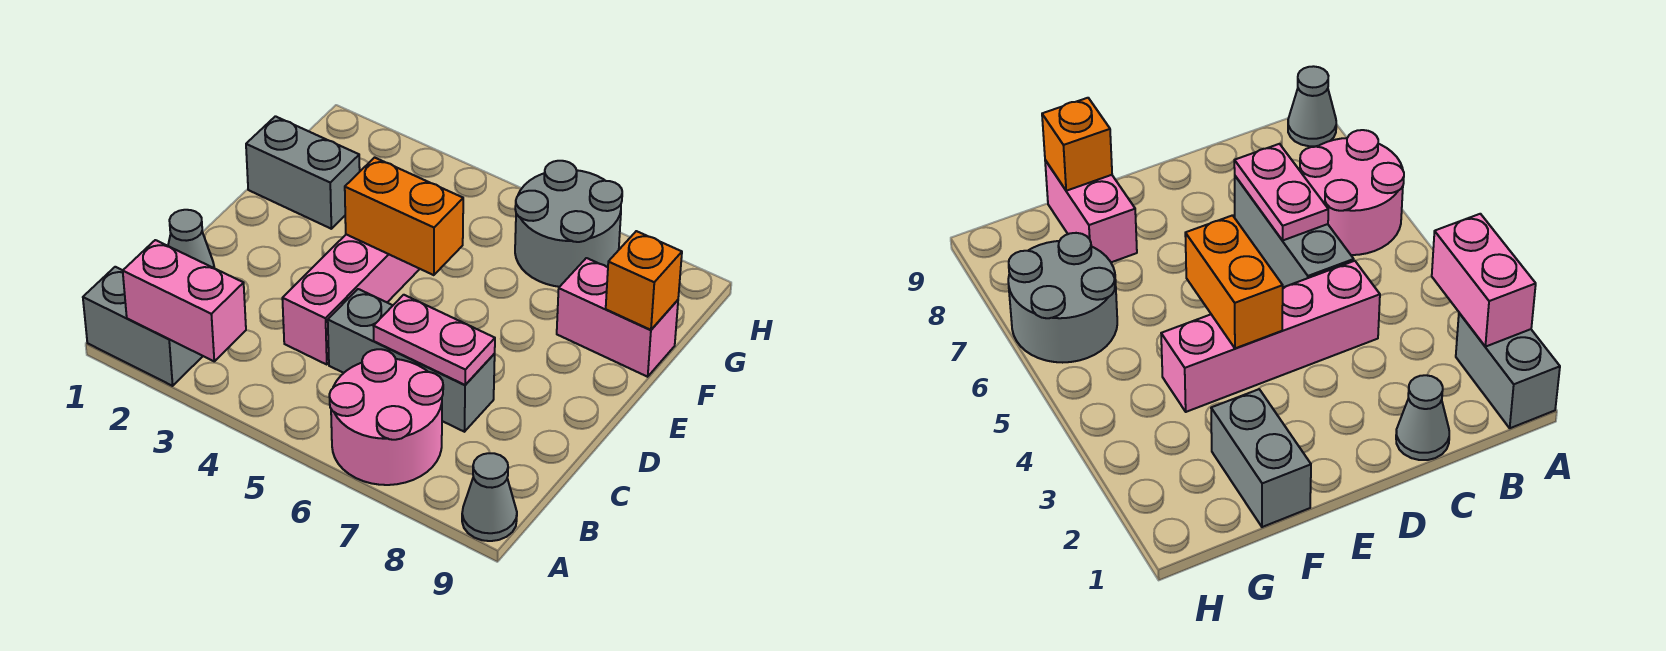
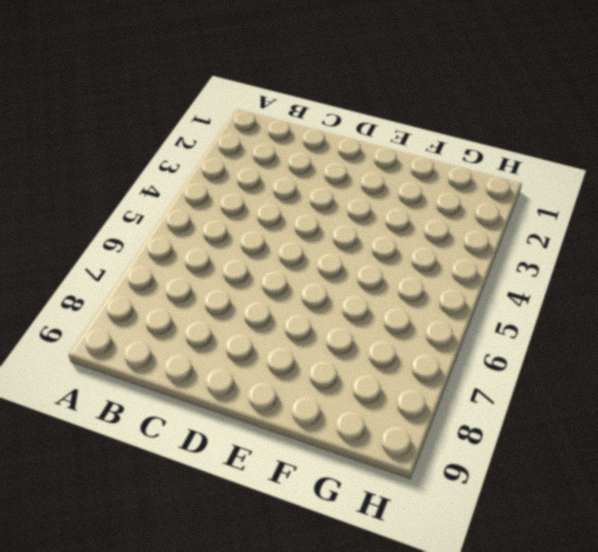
none -> grey brick A1:A2 level 1
none -> pink round brick A6:B7 level 1
none -> grey cone A9 level 1

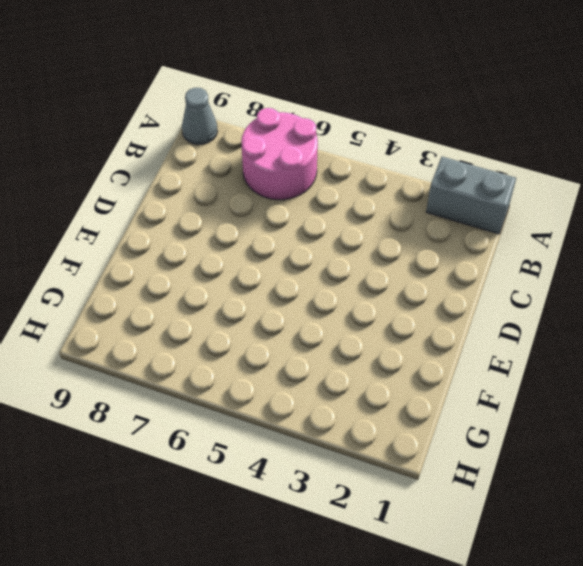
none -> grey cone C1 level 1
none -> pink brick C4:F4 level 1
none -> grey brick C5:C7 level 1

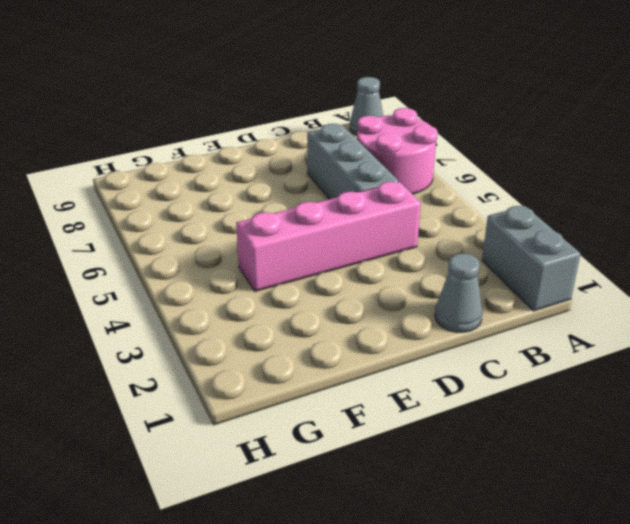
none -> grey brick F1:F2 level 1
none -> pink brick F8:F9 level 1
none -> grey round brick G6:H7 level 1

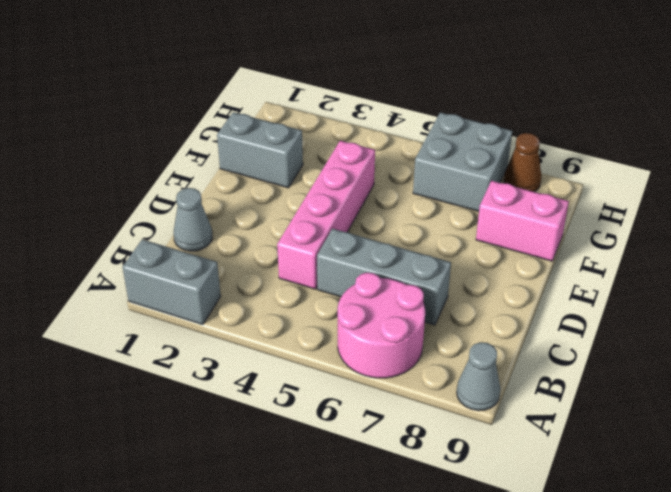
grey brick G6:H7 level 1 -> grey round brick G6:H7 level 1
brown cone H8 level 1 -> none
none -> pink brick A2:A3 level 2
none -> pink plate C6:C7 level 2
none -> orange brick E4:E5 level 2

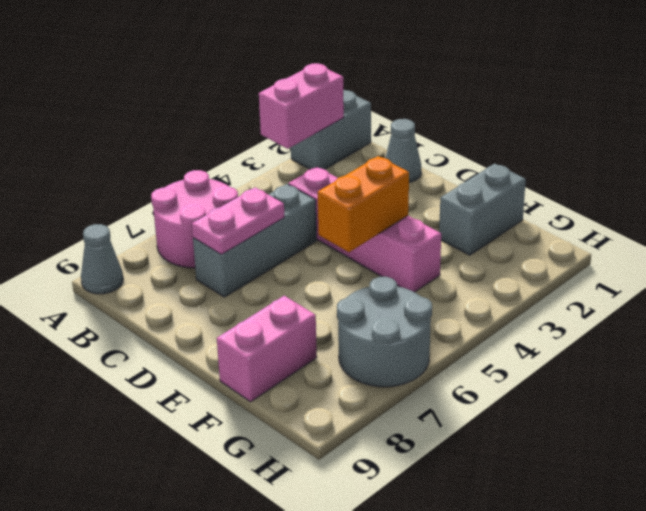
none -> orange brick F9 level 2

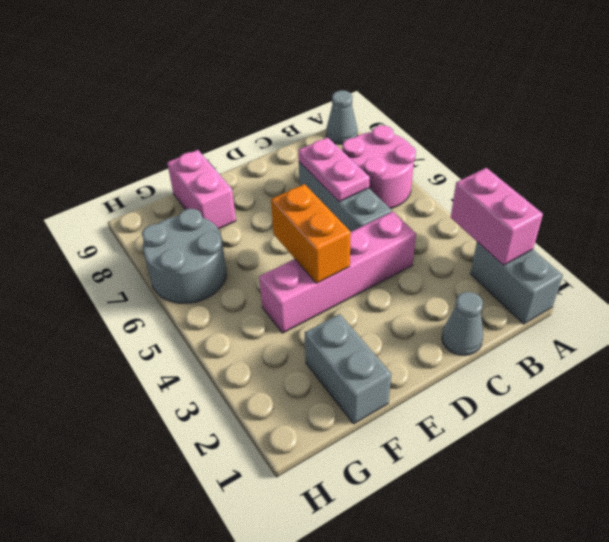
none -> orange brick F9 level 2

